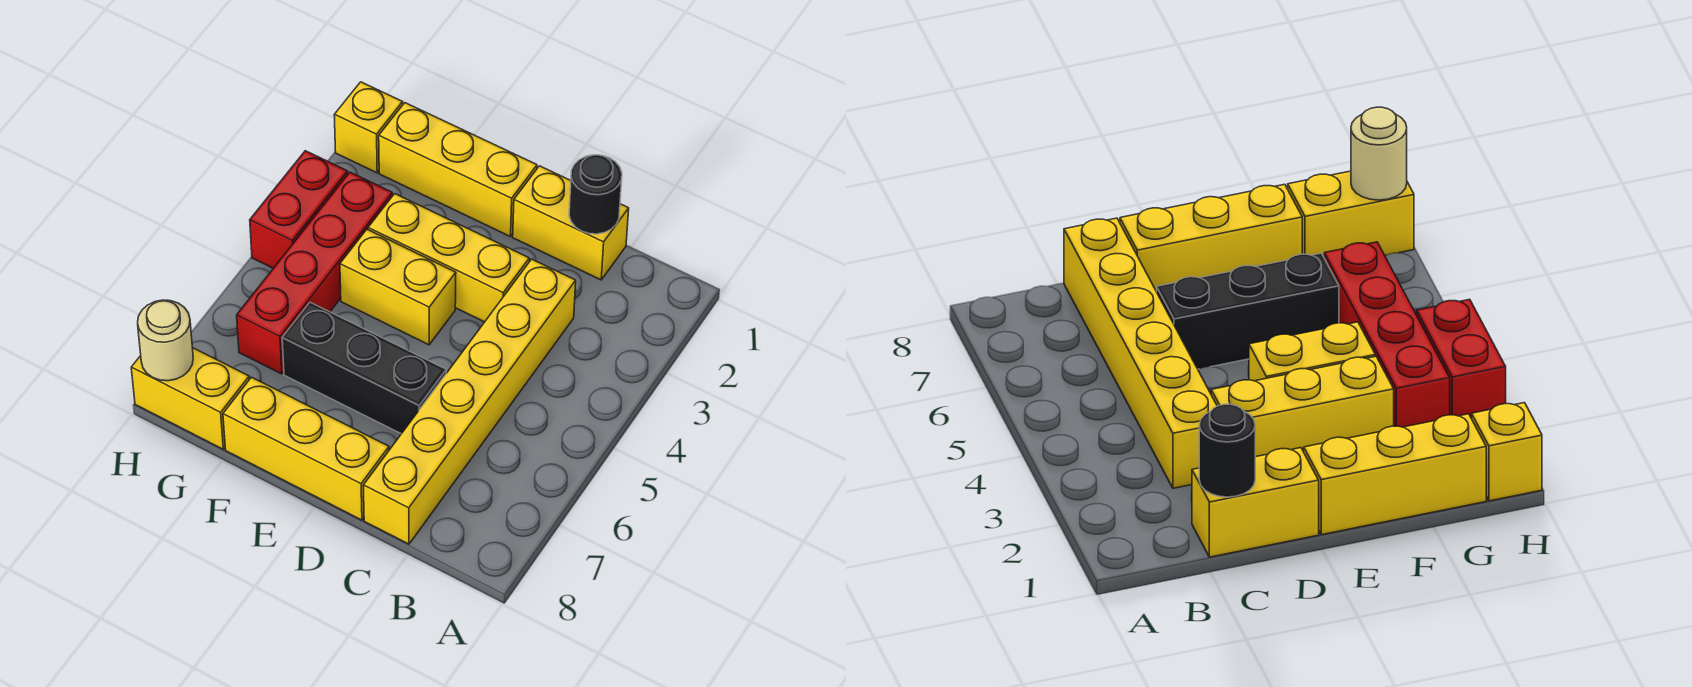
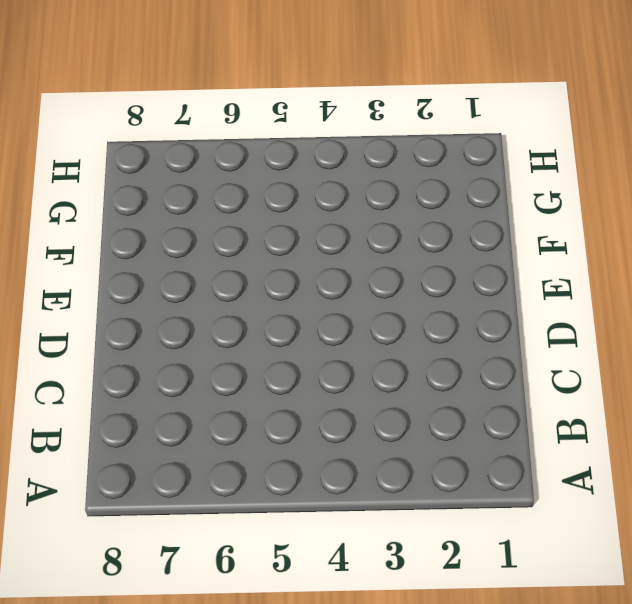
none -> yellow brick C1:D1 level 1
none -> yellow brick C3:C8 level 1
none -> yellow brick D3:F3 level 1

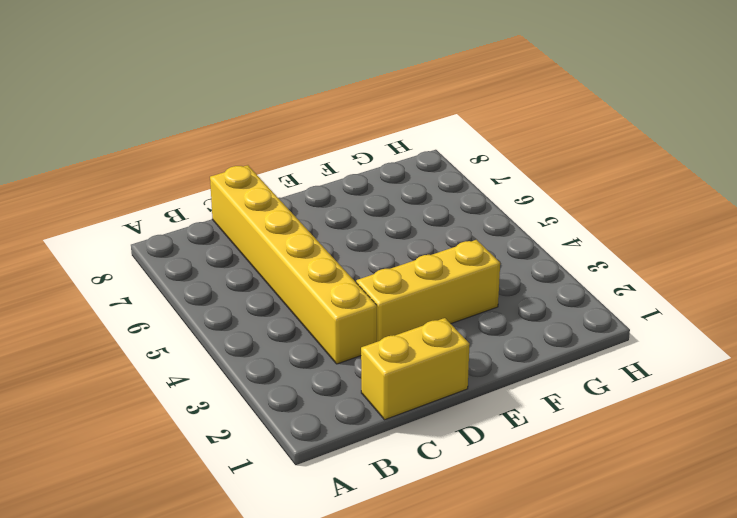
none -> black brick D6:F6 level 1
none -> yellow brick D8:F8 level 1
none -> yellow brick E1:G1 level 1

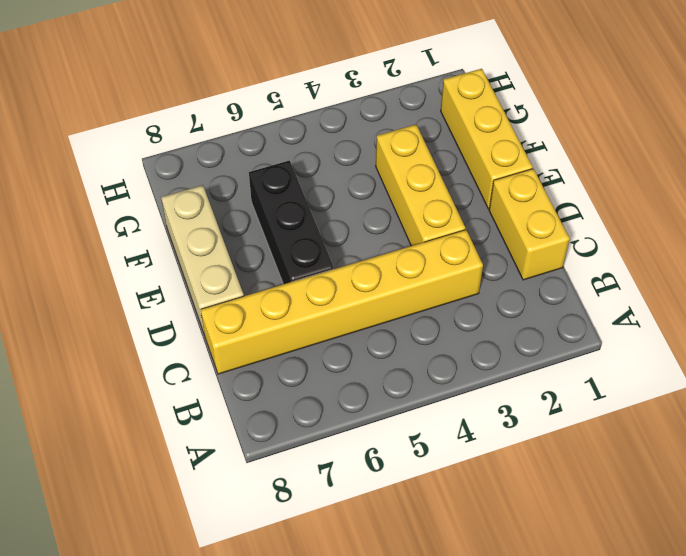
tan brick D8:F8 level 1 -> yellow brick D8:F8 level 1
none -> yellow brick E4:F4 level 1
none -> red brick G3:G6 level 1
none -> yellow brick G8:H8 level 1

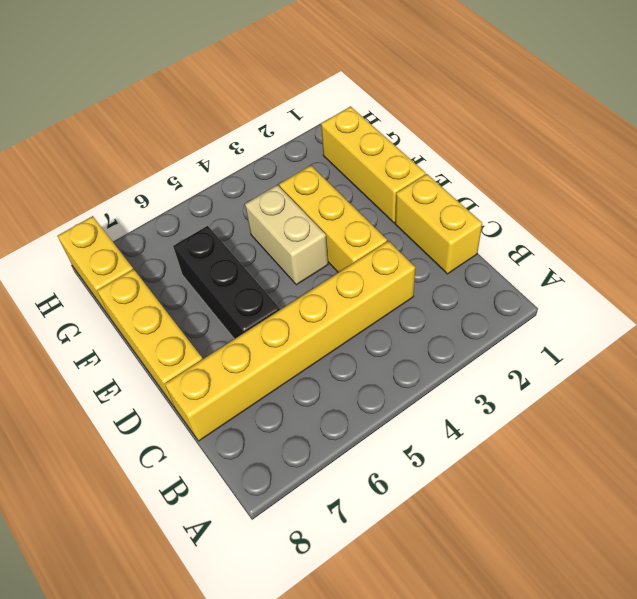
tan brick E4:F4 level 1 -> yellow brick E4:F4 level 1
none -> red brick G3:G6 level 1
none -> yellow brick H1 level 1
none -> red brick H3:H4 level 1

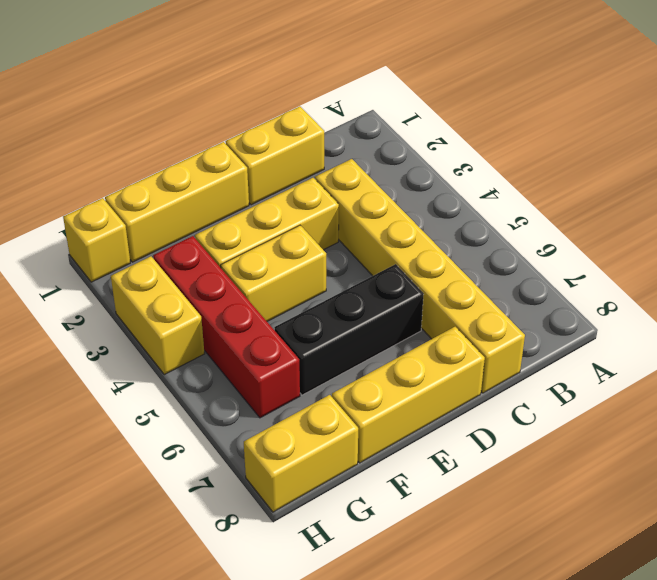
yellow brick H3:H4 level 1 -> red brick H3:H4 level 1
none -> black round brick C1 level 2
none -> tan round brick H8 level 2

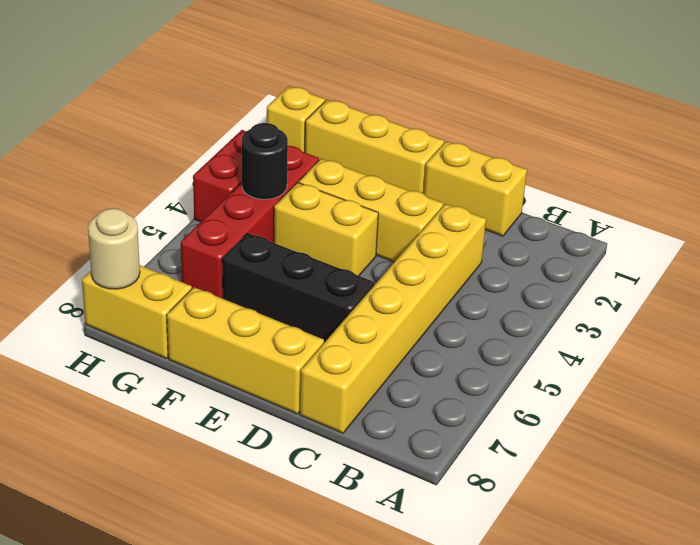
black round brick G4 level 2 -> black round brick C1 level 2

